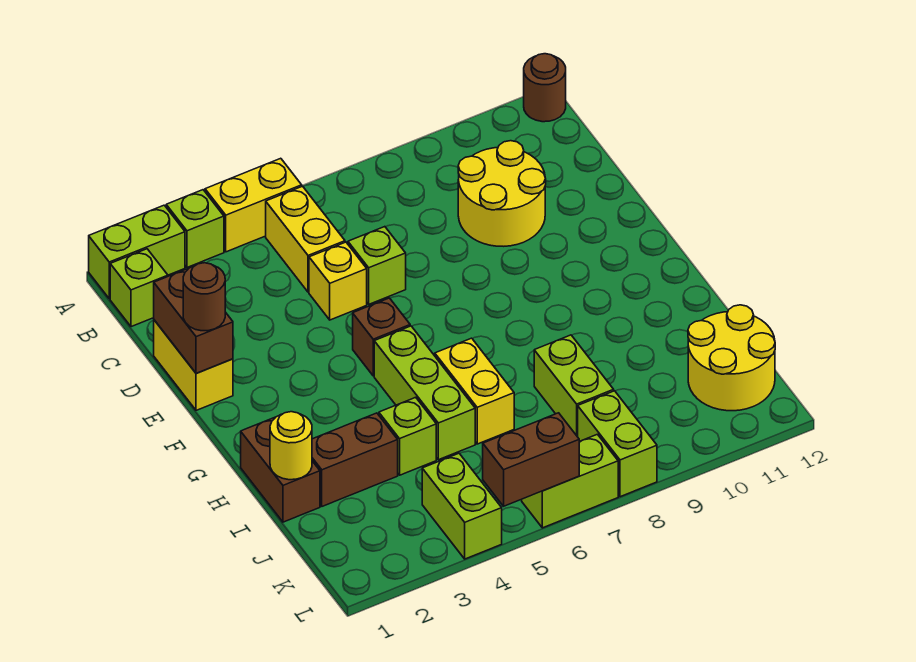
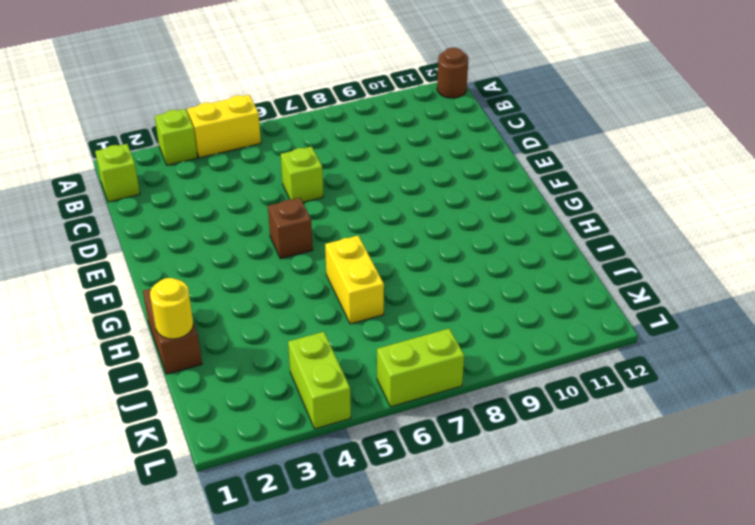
none -> lime brick A1:A2 level 1
none -> yellow brick B5:C5 level 1
none -> yellow round brick C9:D10 level 1

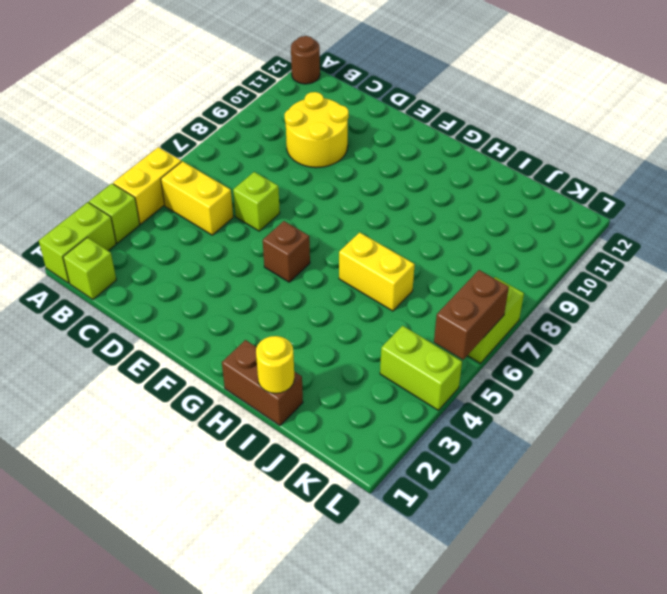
none -> yellow brick D1:E1 level 1
none -> yellow brick D5 level 1
none -> lime brick G5:I5 level 1

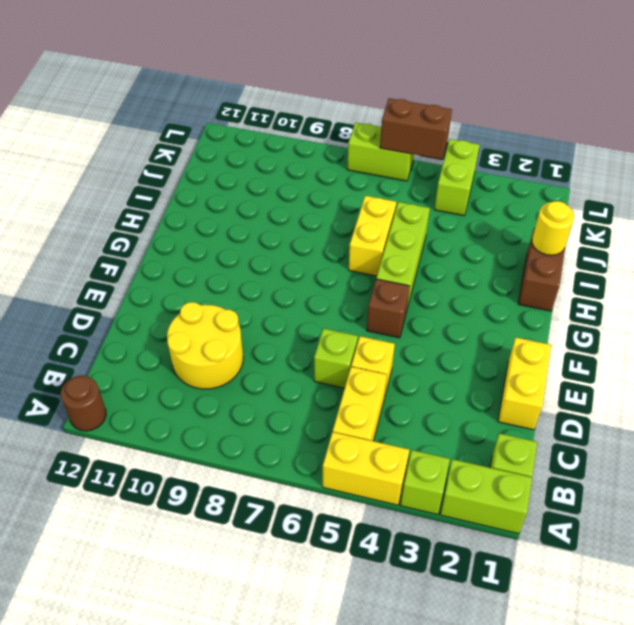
none -> brown brick I2:I3 level 1
none -> lime brick I4 level 1
none -> lime brick I8:J8 level 1

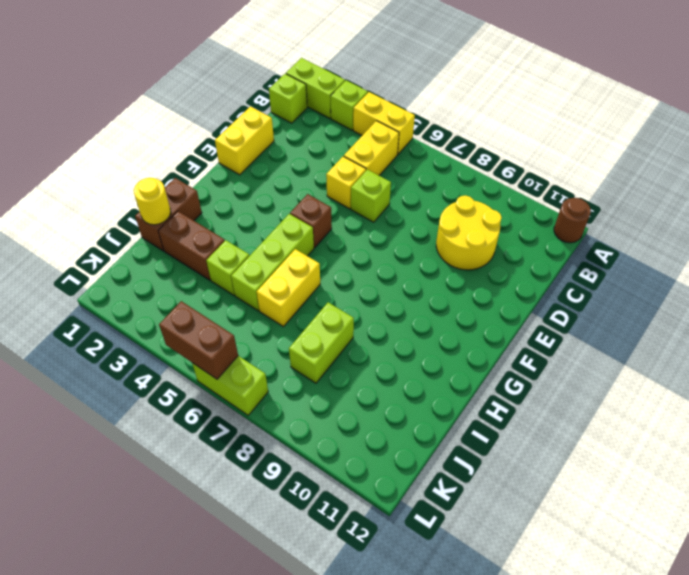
none -> yellow round brick J11:K12 level 1
none -> lime brick K4:L4 level 1
none -> lime brick K8:L8 level 1

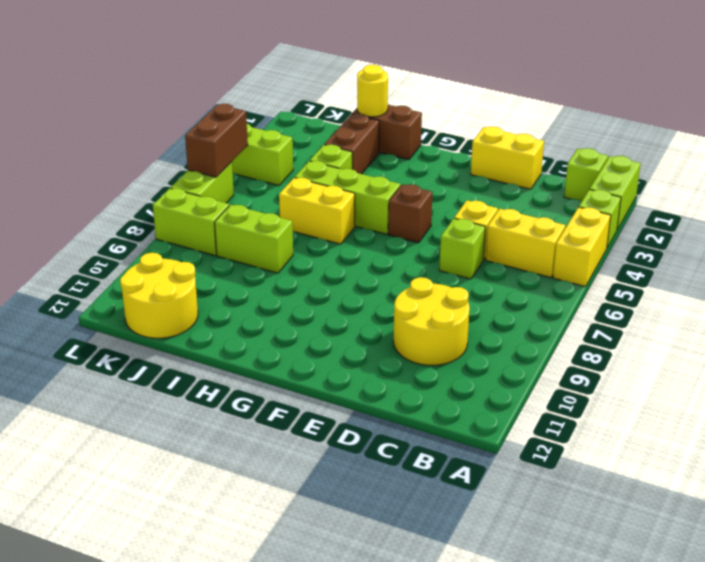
none -> brown round brick A12 level 1
none -> brown brick D1:E1 level 2
none -> brown round brick E1 level 3

